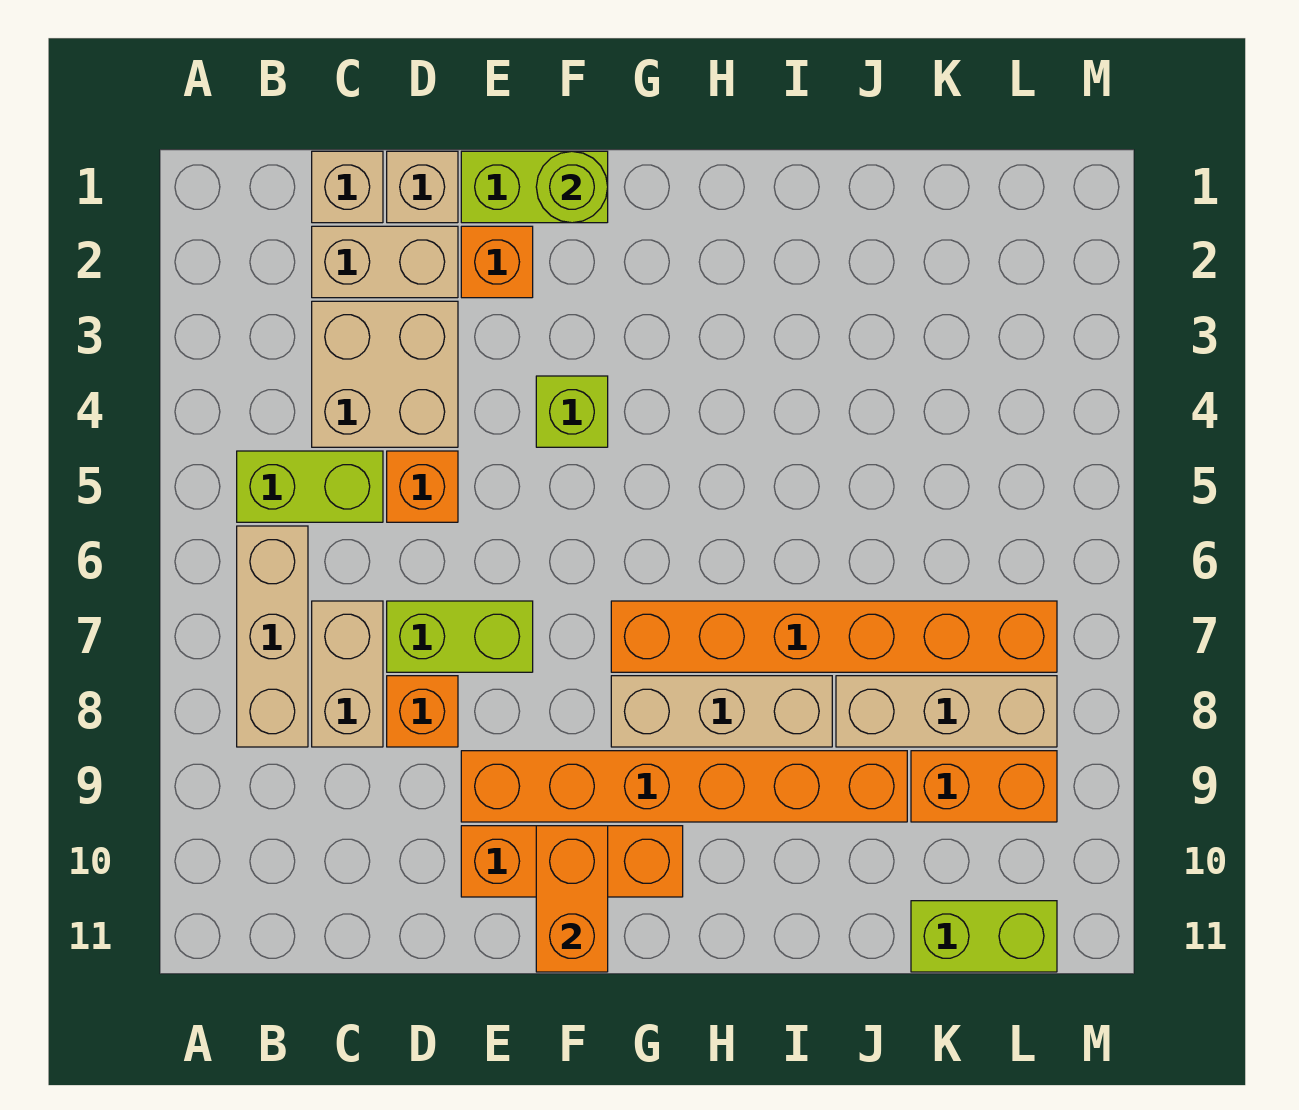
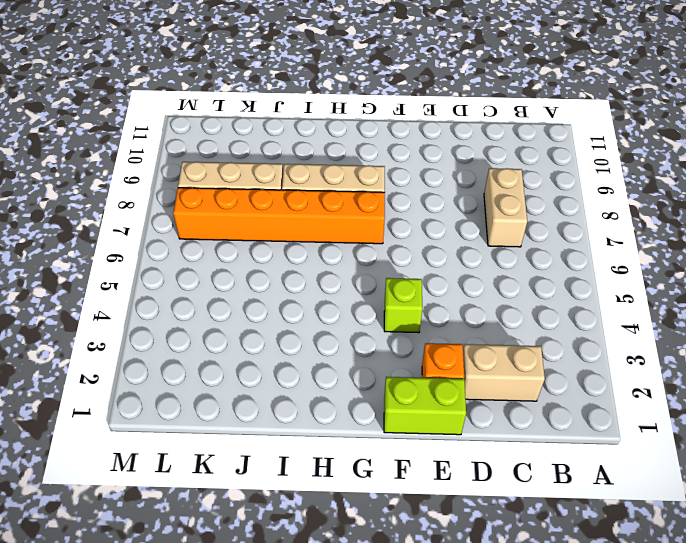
none -> lime brick B5:C5 level 1
none -> tan brick B6:B8 level 1
none -> tan brick C1 level 1

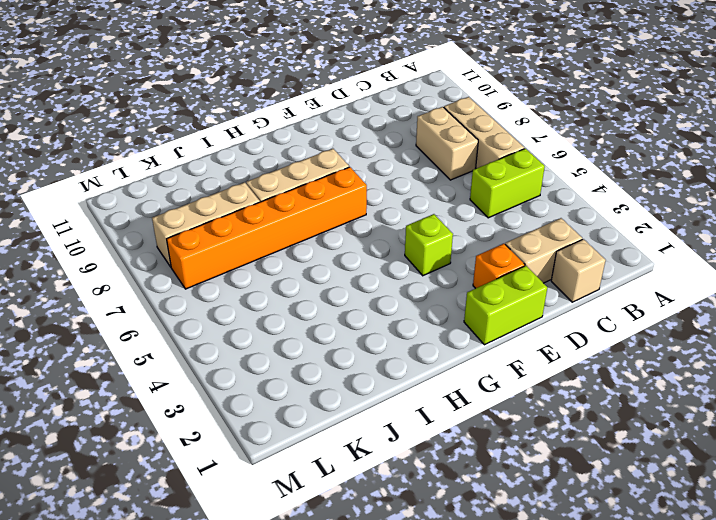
none -> tan brick C3:D4 level 1
none -> tan brick D1 level 1
none -> orange brick D5 level 1

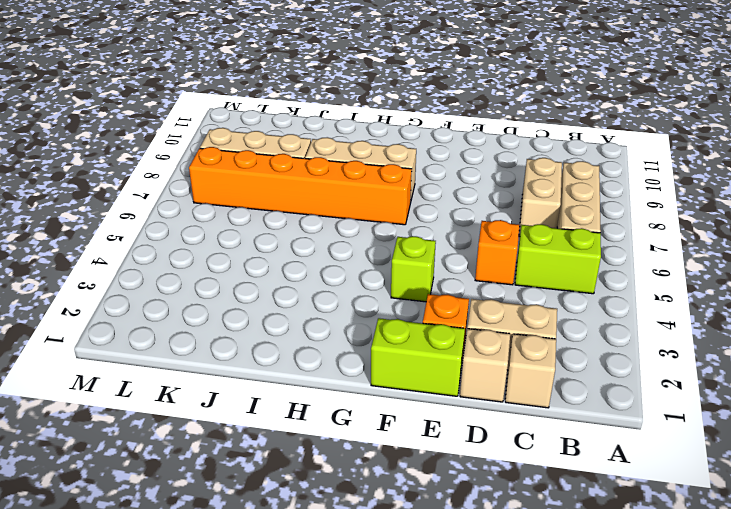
none -> tan brick C3:D4 level 1
none -> lime brick D7:E7 level 1
none -> orange brick D8 level 1

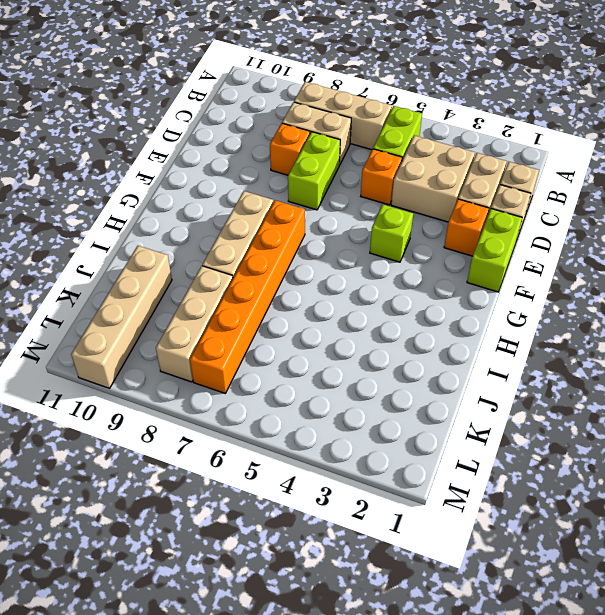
tan brick J10:M10 level 1 -> none
none -> orange brick E9:J9 level 1
none -> orange brick E10:G10 level 1
none -> orange brick K9:L9 level 1

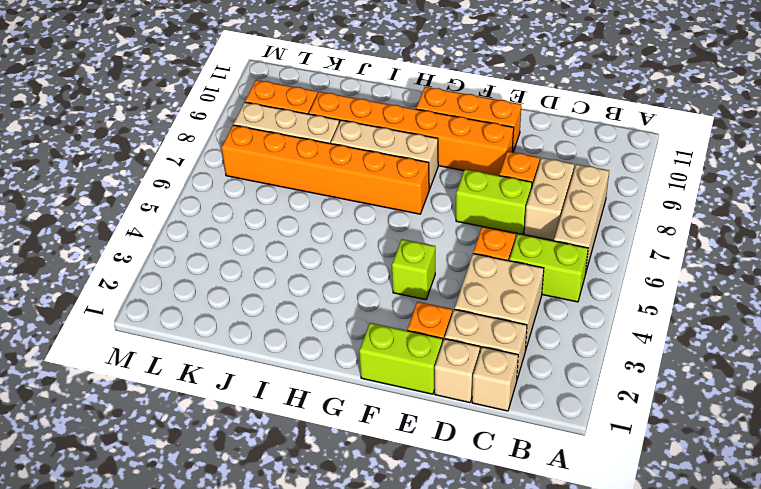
none -> lime brick K11:L11 level 1
none -> lime round brick F1 level 2
none -> orange brick F10:F11 level 2

